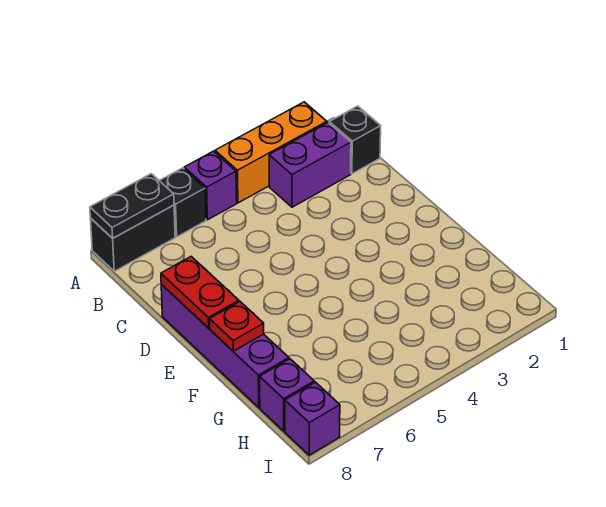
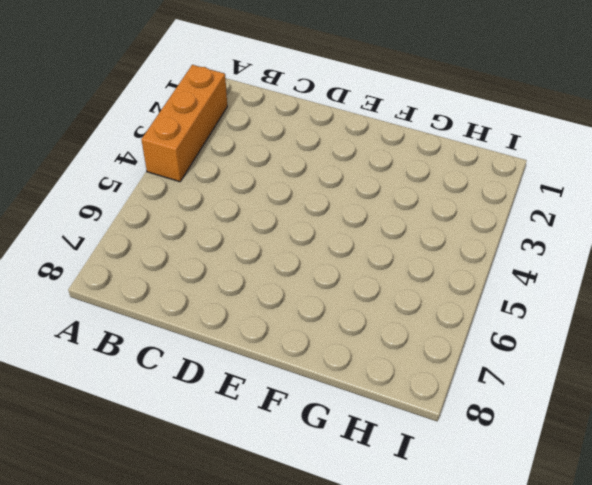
none -> purple brick A5 level 1
none -> black brick A6 level 1
none -> black brick A7:A8 level 1

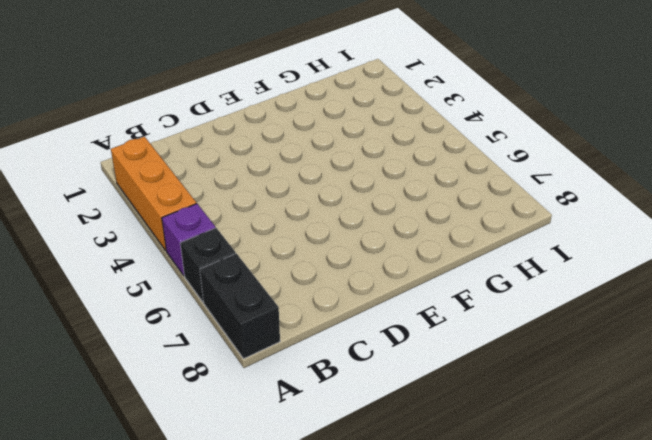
none -> black brick B1 level 1
none -> purple brick B2:B3 level 1
none -> purple brick D8:G8 level 1

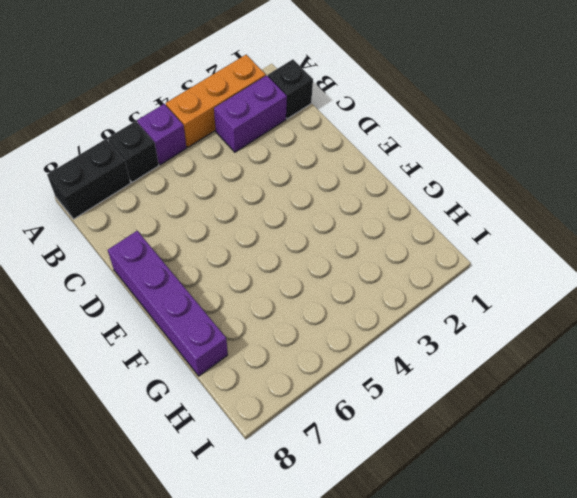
none -> purple brick H8 level 1
none -> purple brick I8 level 1
none -> black plate A7:A8 level 2

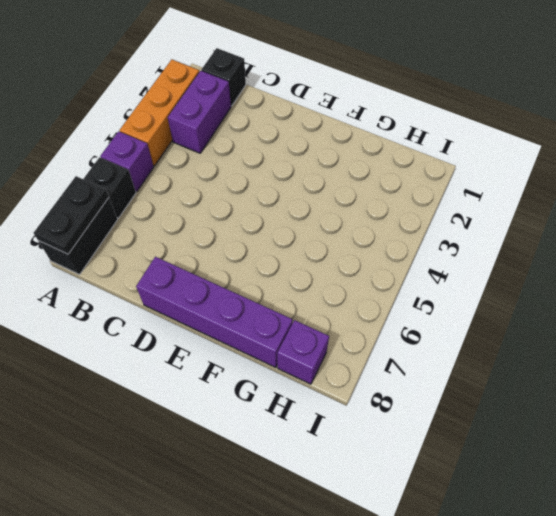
none -> purple brick I8 level 1
none -> red plate D8:E8 level 2
none -> red plate F8 level 2

